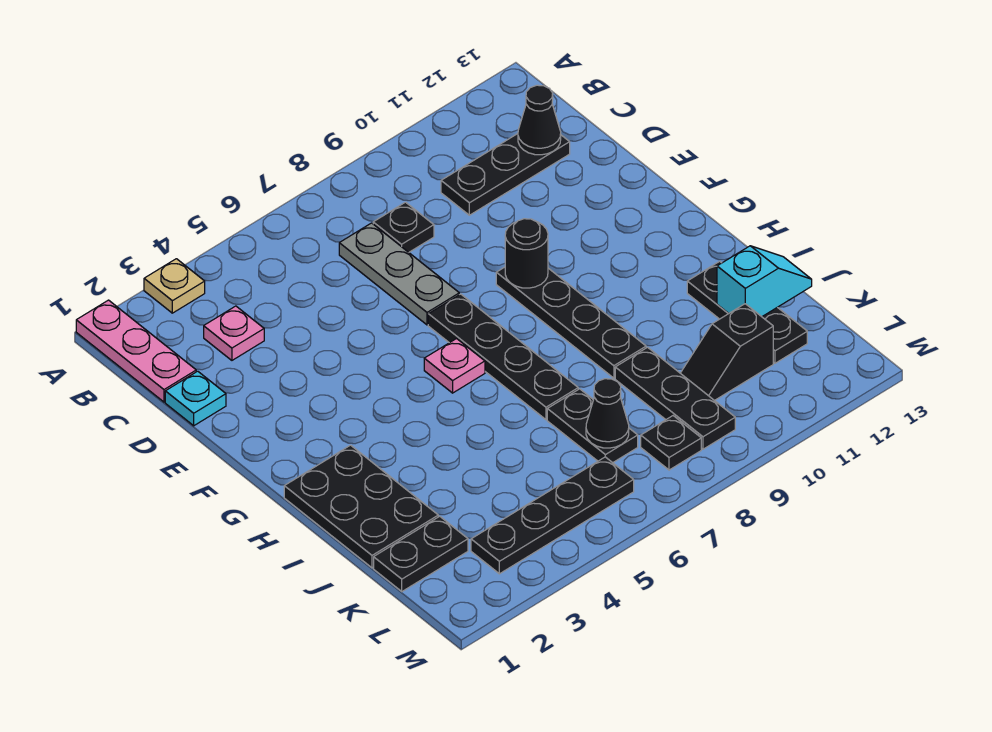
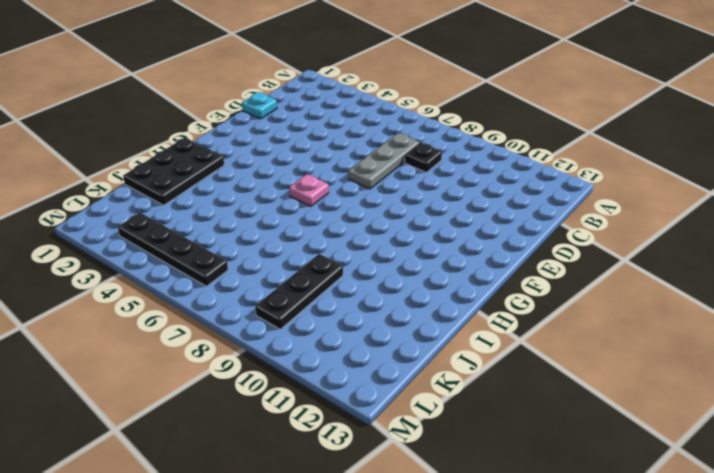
none -> pink plate A1:C1 level 1
none -> tan plate A3 level 1
none -> pink plate C3 level 1

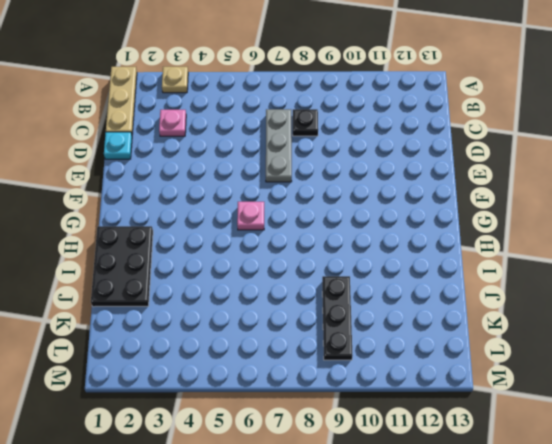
tan plate A1:C1 level 1 -> pink plate A1:C1 level 1
none -> black plate C10:C12 level 1
none -> black plate F7:I7 level 1
none -> black plate F9:I9 level 1

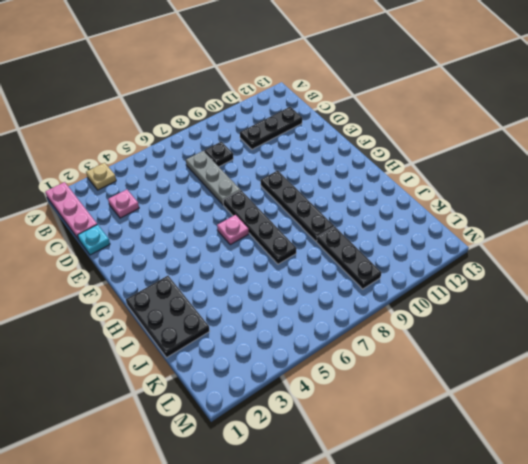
none -> black plate I12:K12 level 1
none -> black plate J7:K7 level 1
none -> black plate K1:K2 level 1

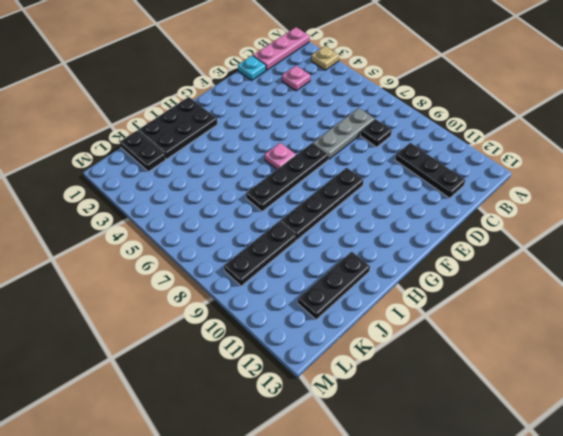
none -> black plate J7:K7 level 1
none -> black slope K10:K11 level 1 top 11
none -> black plate L3:L6 level 1

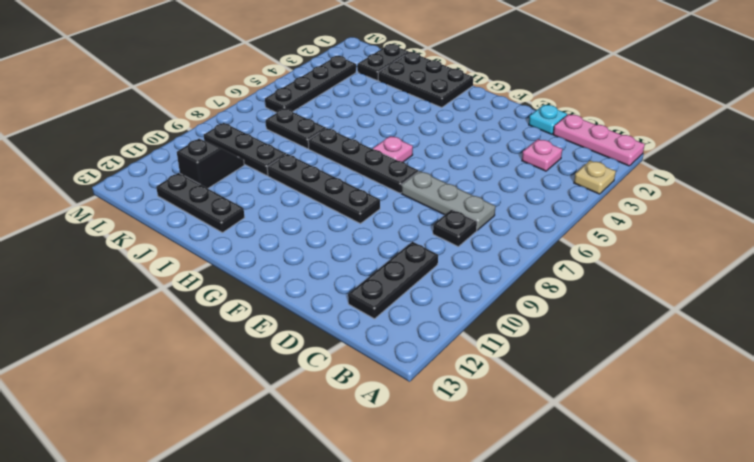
none -> black plate L8 level 1
none -> black cone C12 level 2
none -> black round brick F9 level 2

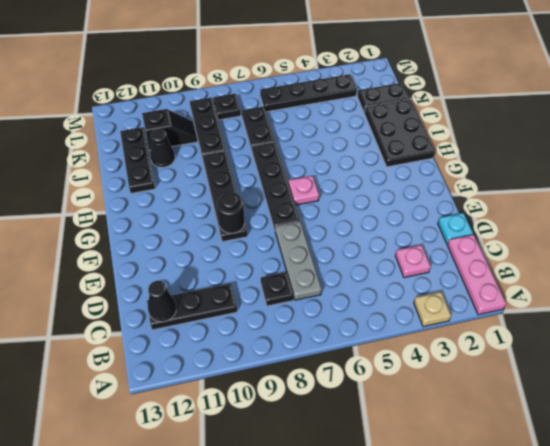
black cone J11 level 1 -> black cone K7 level 2
none -> cyan slope J12:J13 level 2 top 12

